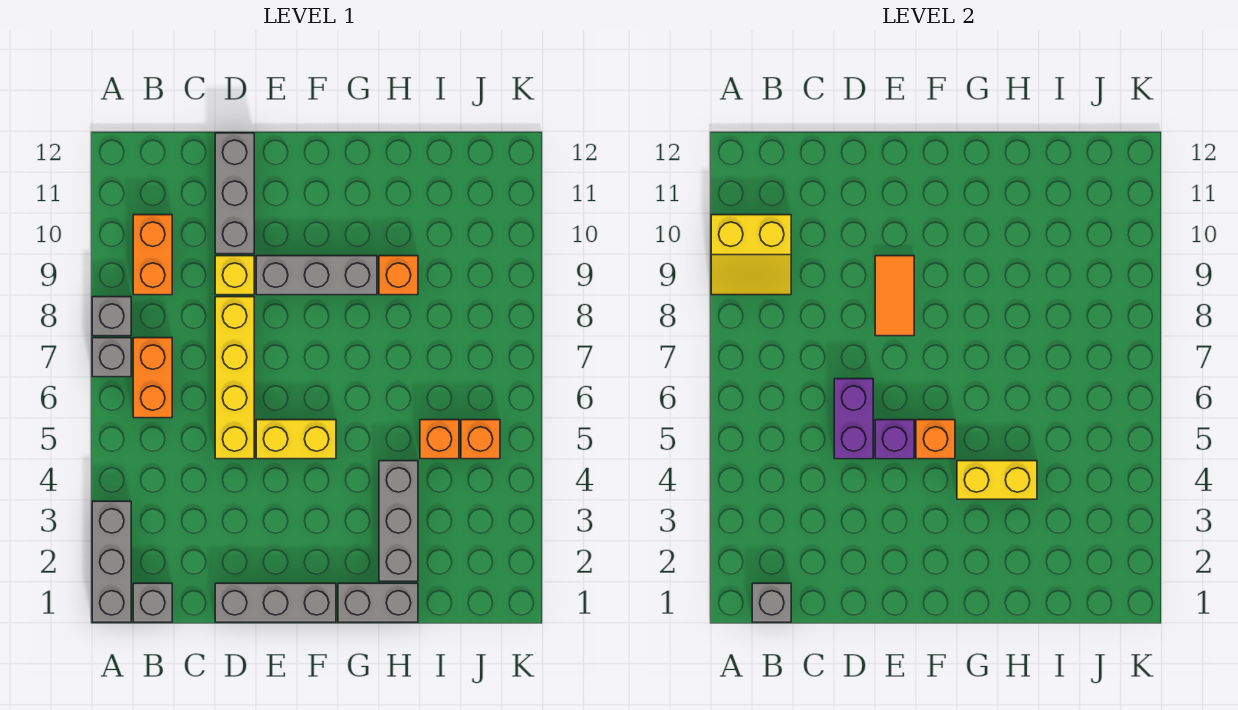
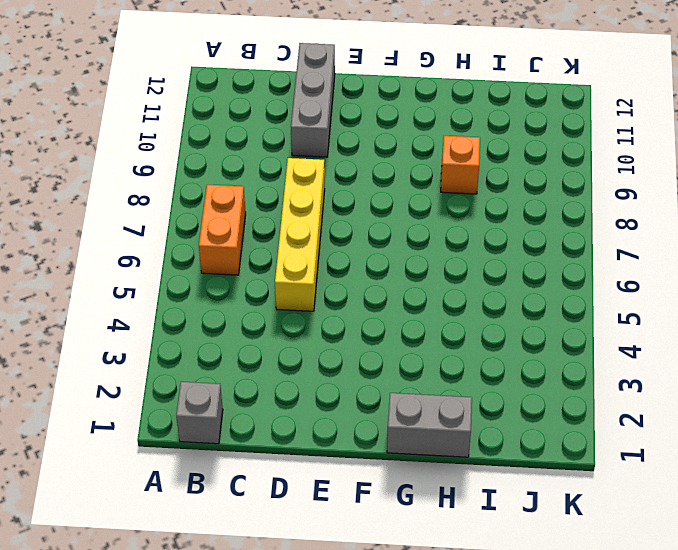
none -> grey brick A1:A3 level 1
none -> grey brick A7 level 1
none -> grey brick A8 level 1

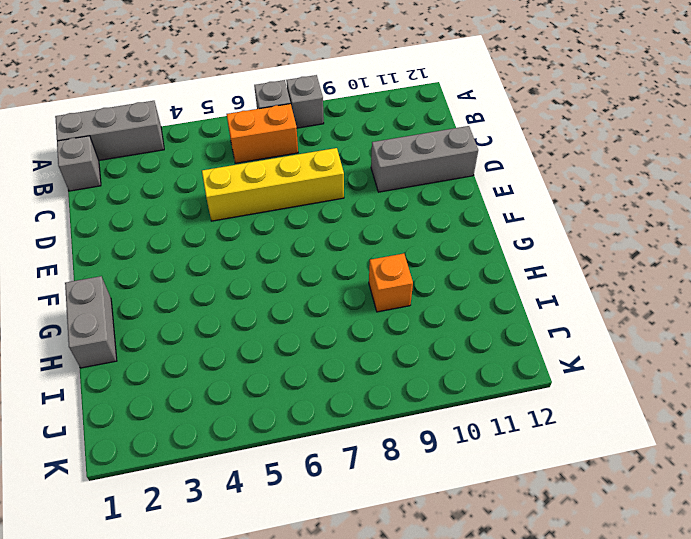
none -> orange brick B9:B10 level 1
none -> grey brick D1:F1 level 1
none -> yellow brick D9 level 1

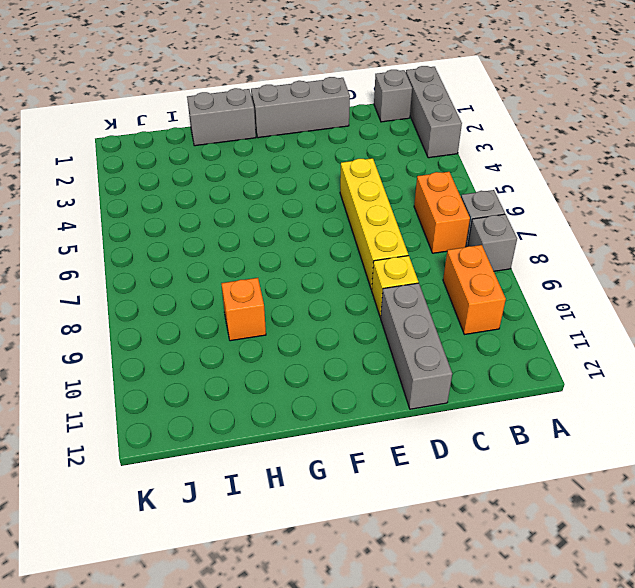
none -> yellow brick E5:F5 level 1
none -> grey brick E9:G9 level 1
none -> grey brick H2:H4 level 1

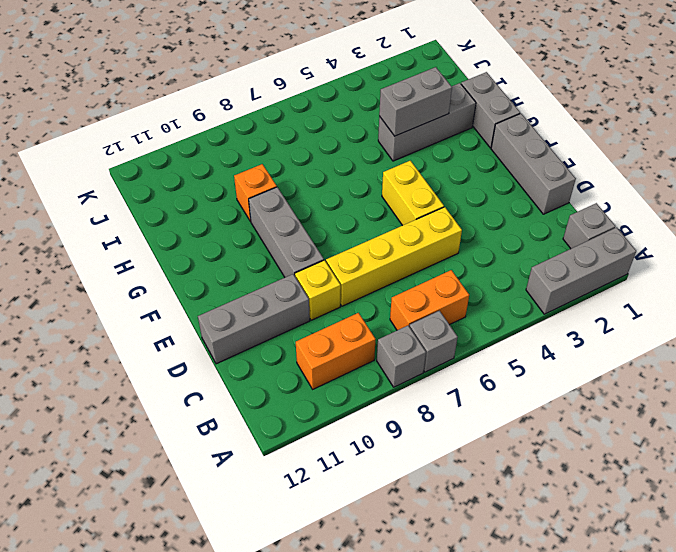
grey brick H3:H4 level 2 -> yellow brick G4:H4 level 2
none -> orange brick I5 level 1
none -> orange brick J5 level 1
none -> yellow slope A9:B10 level 2 top 10

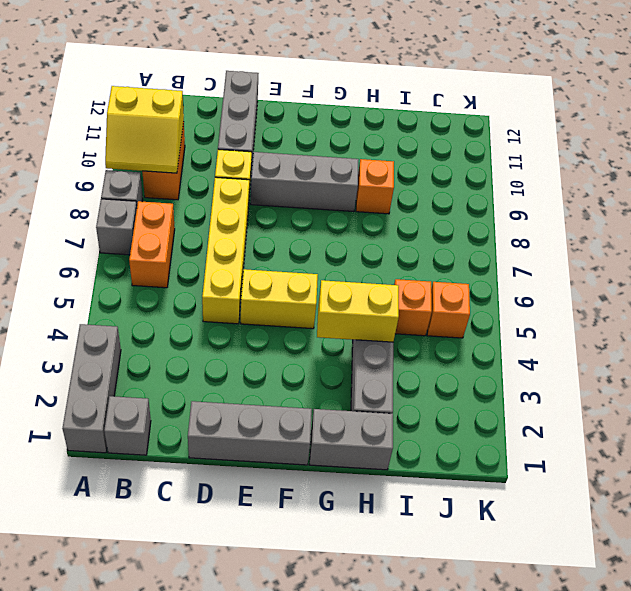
none -> grey brick B1 level 2
none -> purple brick D5:D6 level 2
none -> purple brick E5 level 2

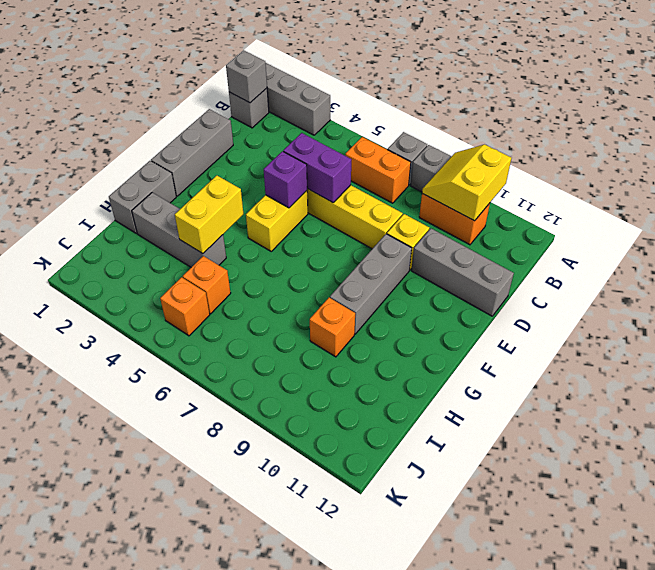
none -> orange tile E8:E9 level 2
none -> orange brick F5 level 2

